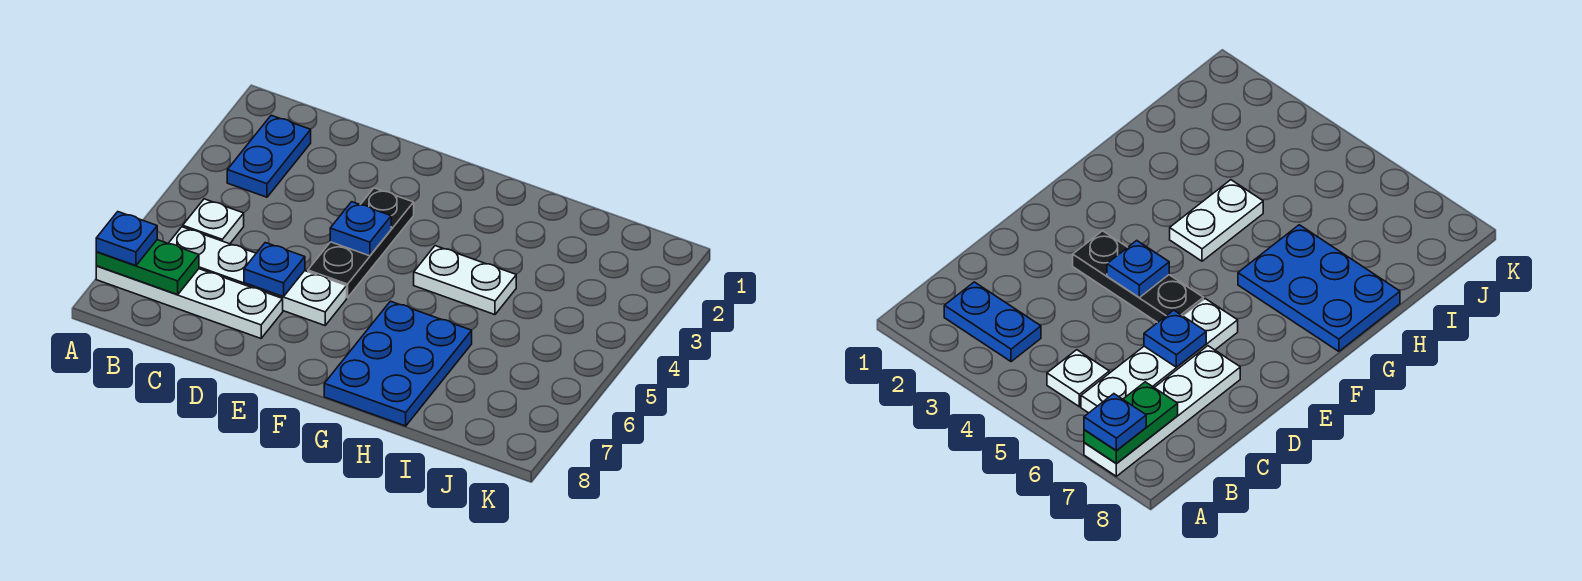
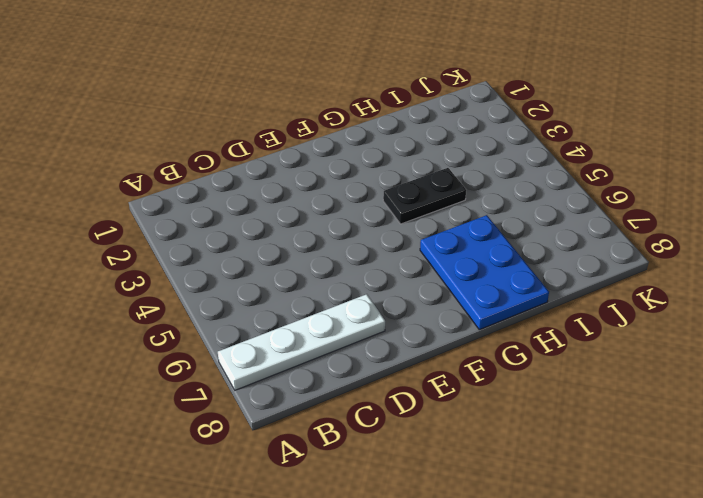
black plate G4:H4 level 1 -> white plate G4:H4 level 1
none -> blue plate B2:B3 level 1
none -> white plate B5 level 1

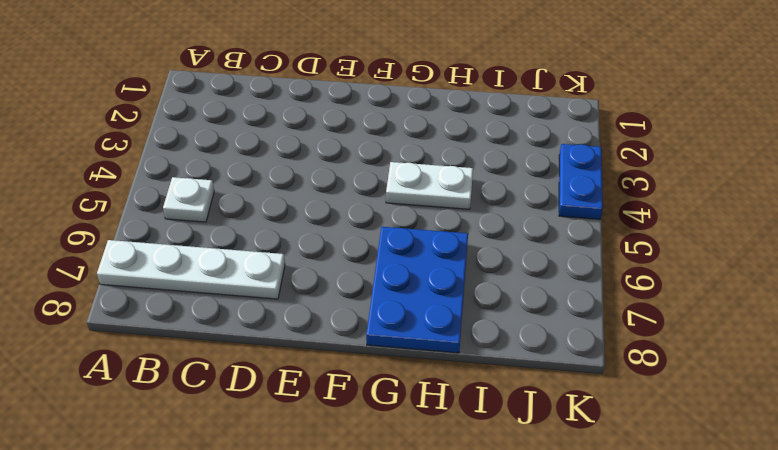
blue plate K3:K4 level 1 -> blue plate B2:B3 level 1
none -> white plate B6:E6 level 1
none -> black plate E3:E5 level 1

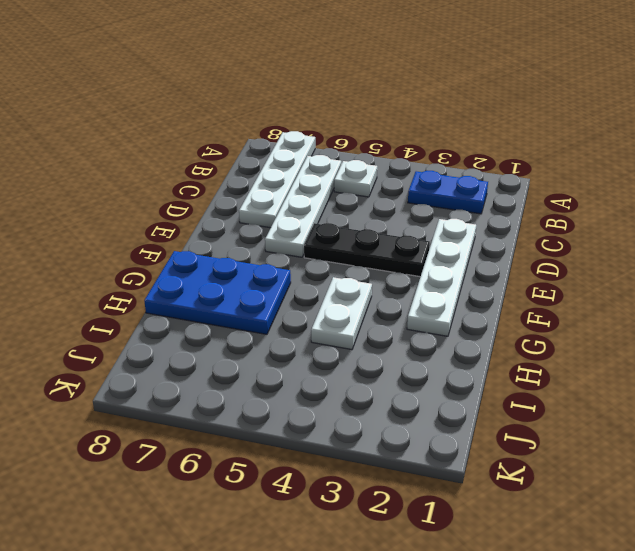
white plate D2:G2 level 1 -> none
none -> green plate A7:B7 level 2
none -> blue plate D6 level 2

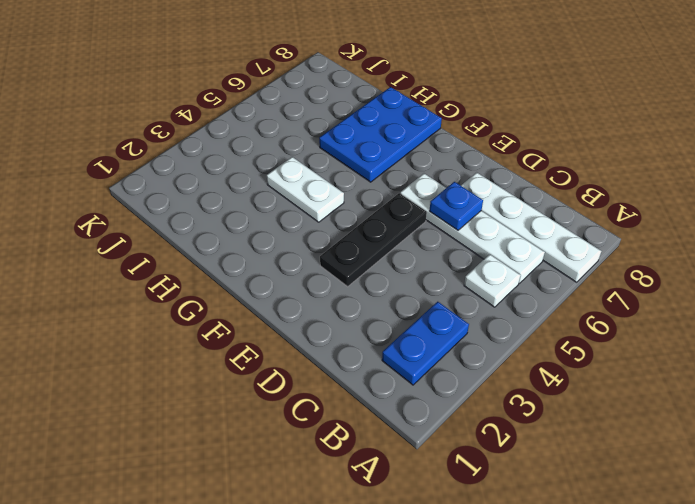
none -> green plate A7:B7 level 2
none -> blue plate E4 level 2

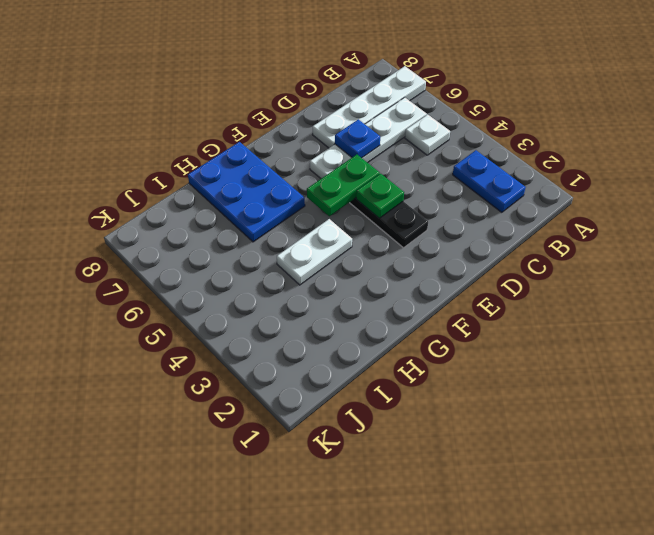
green plate E4 level 2 -> blue plate E4 level 2
green plate E5:F5 level 2 -> green plate A7:B7 level 2
none -> blue plate A7 level 3

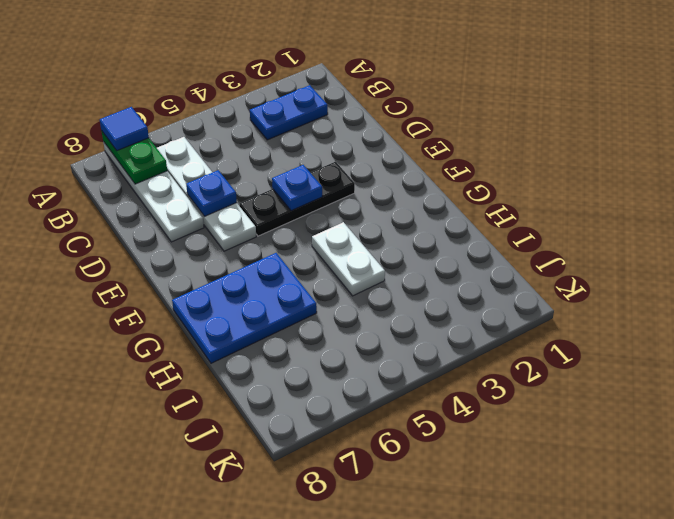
blue tile A7 level 3 -> blue plate A7 level 3
none -> white plate B5 level 1

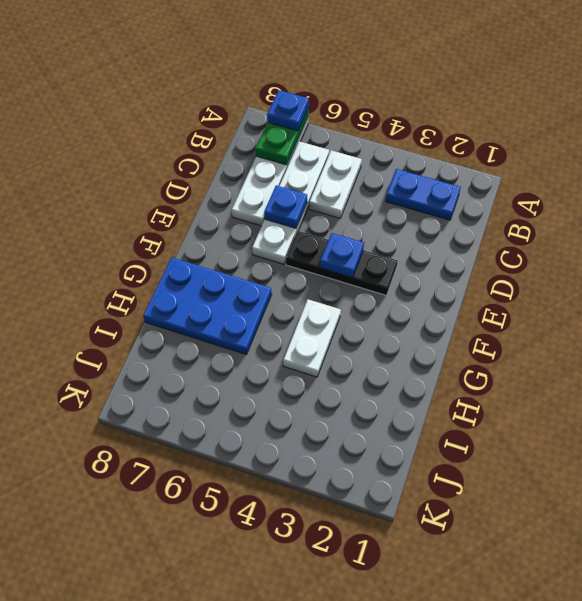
white plate B5:C5 level 1 -> white plate B5 level 1

